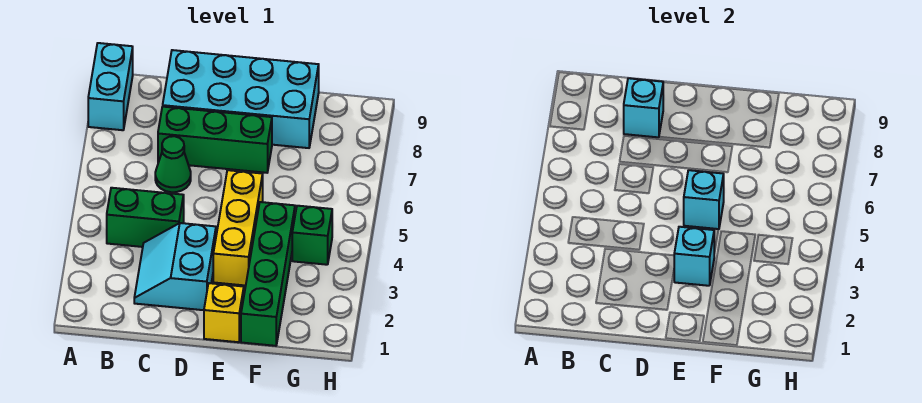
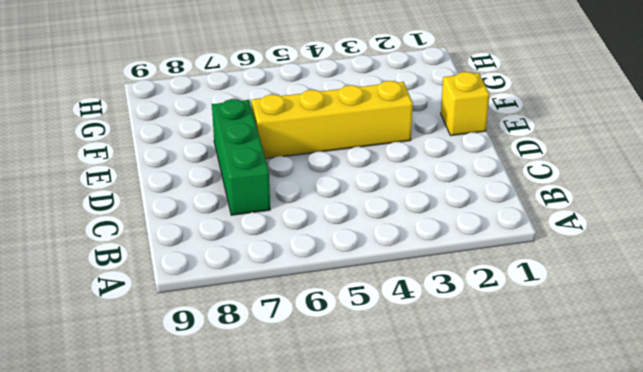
yellow brick E3:E6 level 1 -> yellow brick E3:E5 level 1
none -> cyan brick A8:A9 level 1
none -> green brick B4:C4 level 1
none -> cyan slope C2:D3 level 1 top D

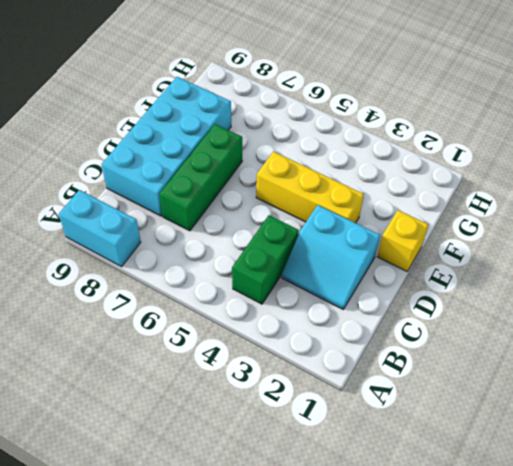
none -> green cone C6 level 1
none -> green brick F1:F4 level 1
none -> green brick G4 level 1

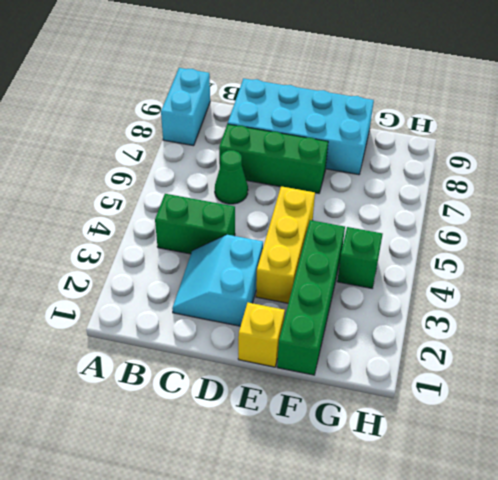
none -> cyan brick C8 level 2
none -> cyan brick E3 level 2
none -> cyan brick E5 level 2

